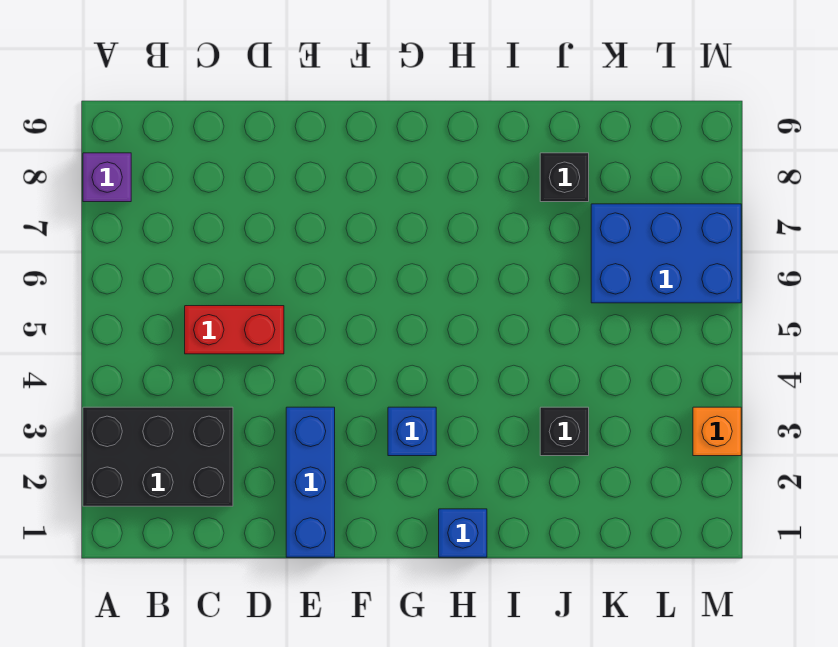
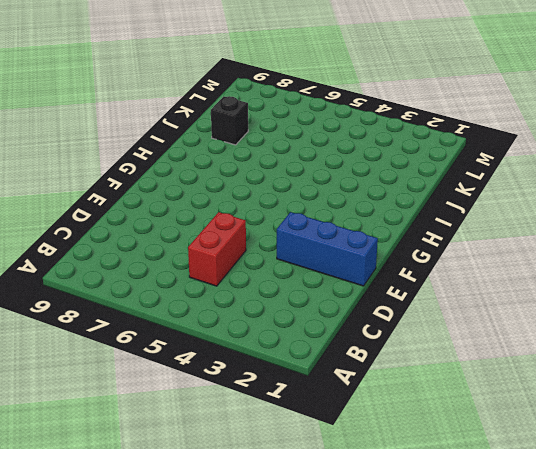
none -> black brick A2:C3 level 1
none -> purple brick A8 level 1

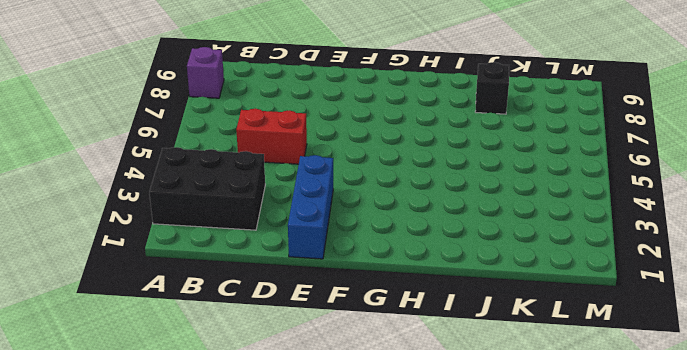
none -> blue brick G3 level 1
none -> blue brick H1 level 1

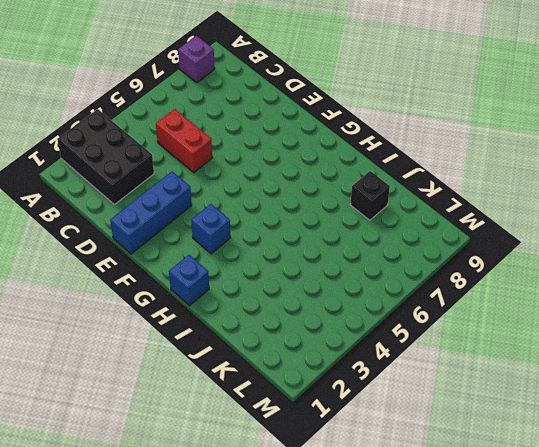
none -> black brick J3 level 1
none -> blue brick K6:M7 level 1

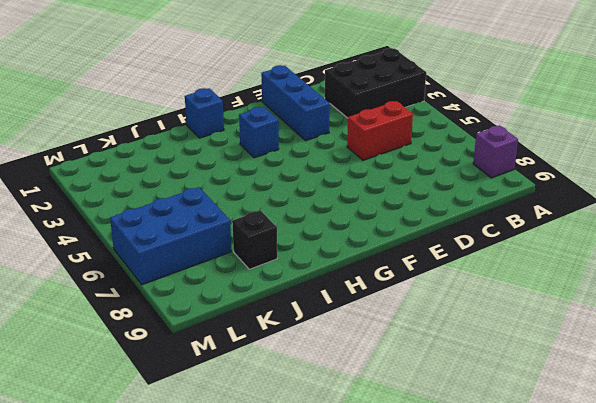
none -> black brick J3 level 1
none -> orange brick M3 level 1

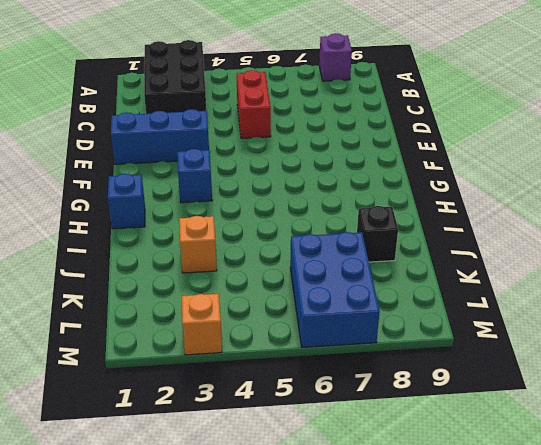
orange brick J3 level 1 -> black brick J3 level 1

